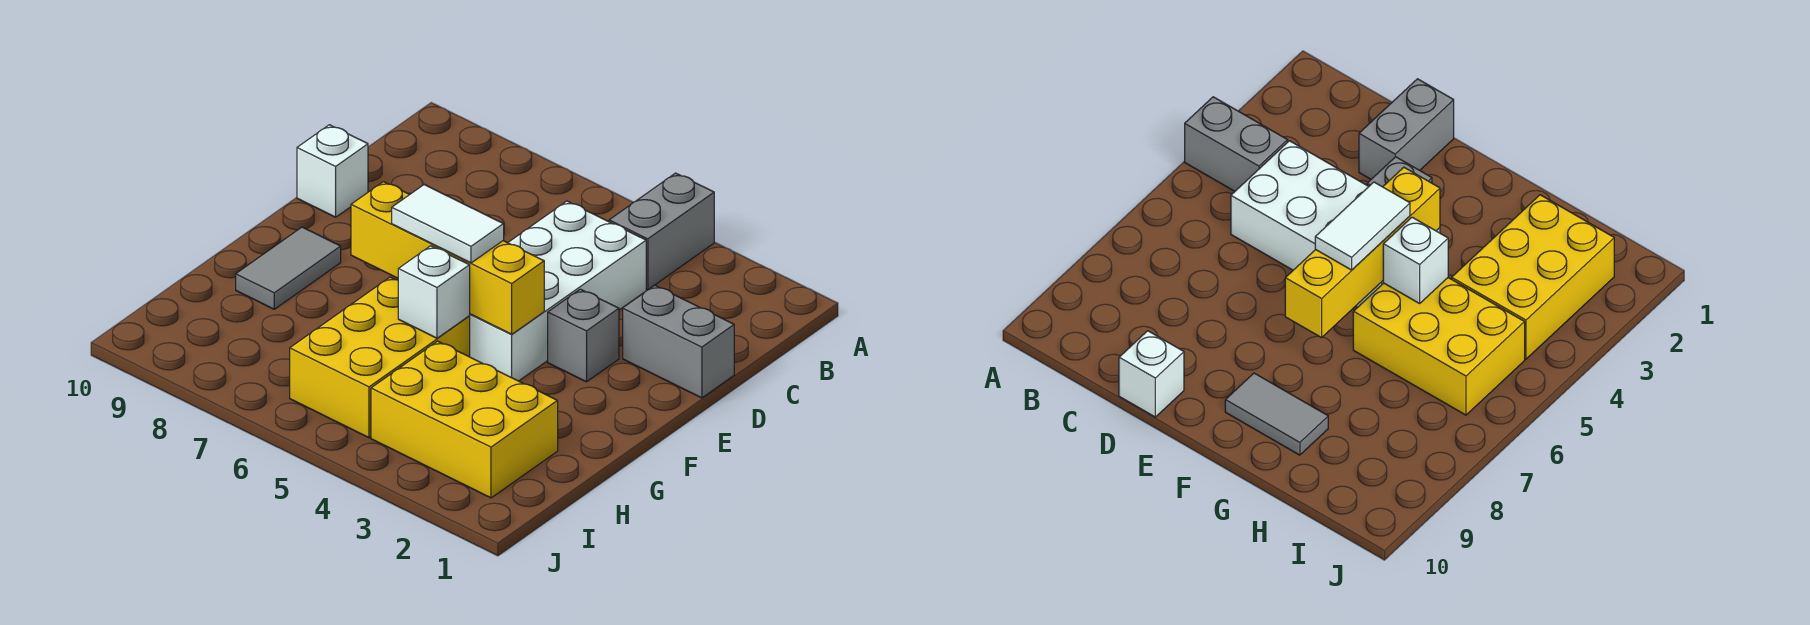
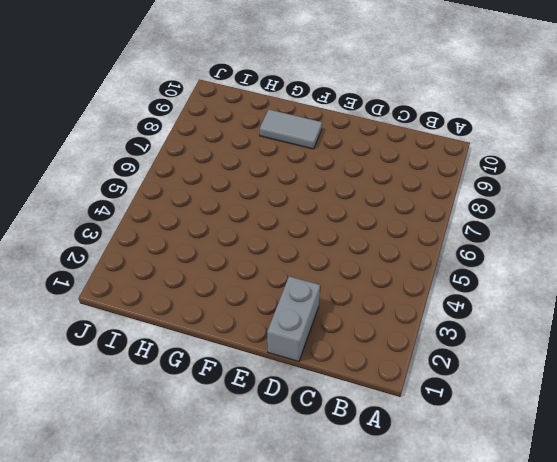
none -> grey brick A4:B4 level 1
none -> white brick C4:F5 level 1

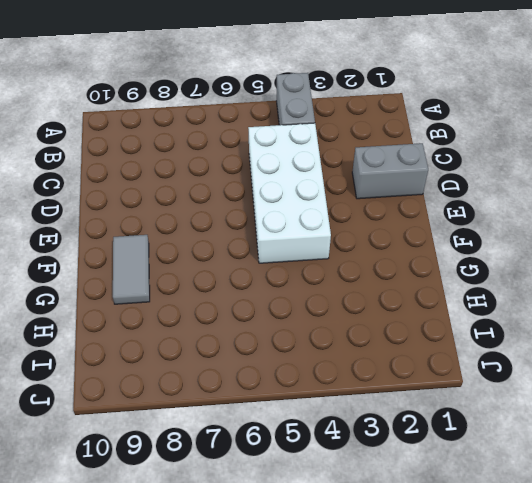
none -> white brick D10 level 1
none -> grey brick E3 level 1

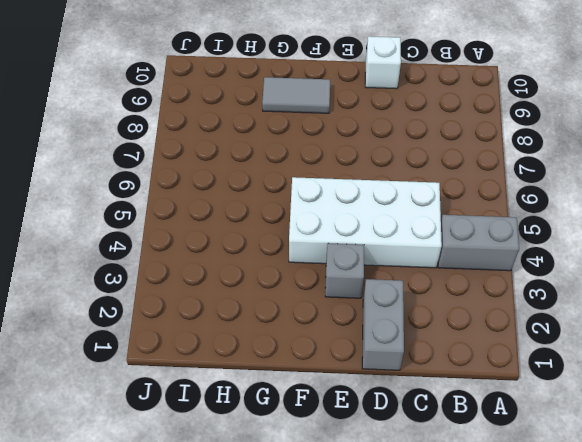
none -> yellow brick G5:I6 level 1
none -> yellow brick H2:I4 level 1

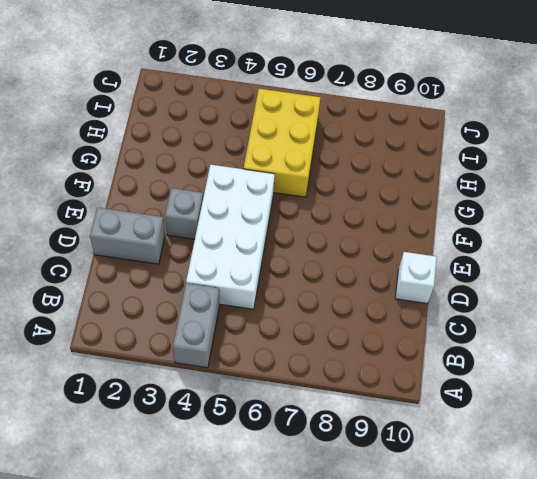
none -> grey tile F9:G9 level 1
none -> yellow brick H2:I4 level 1

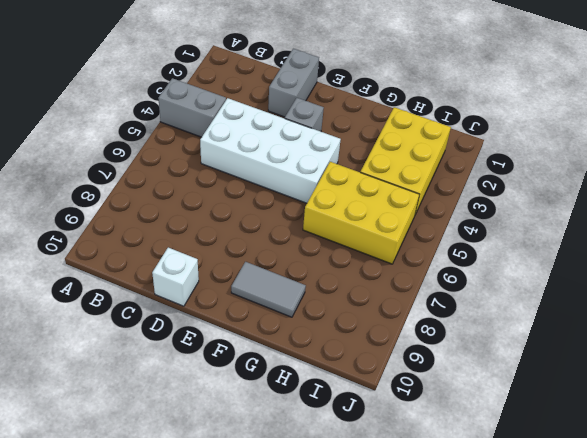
none -> yellow brick F4:F7 level 2
none -> white brick G5 level 2

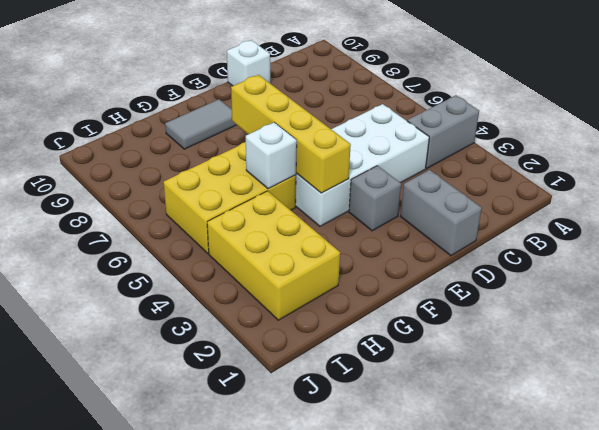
none -> white tile F5:F6 level 3

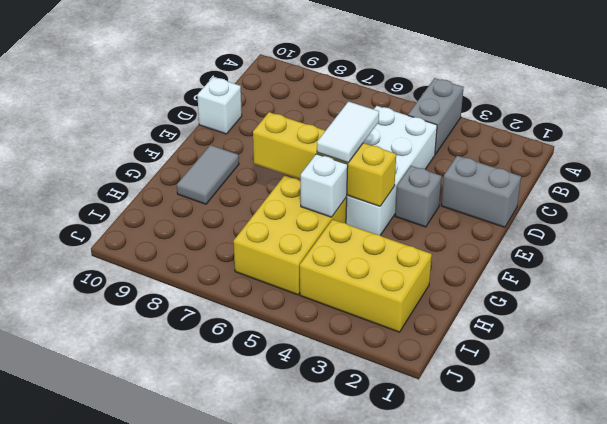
white tile E5:F5 level 3 -> white tile F5:F6 level 3

